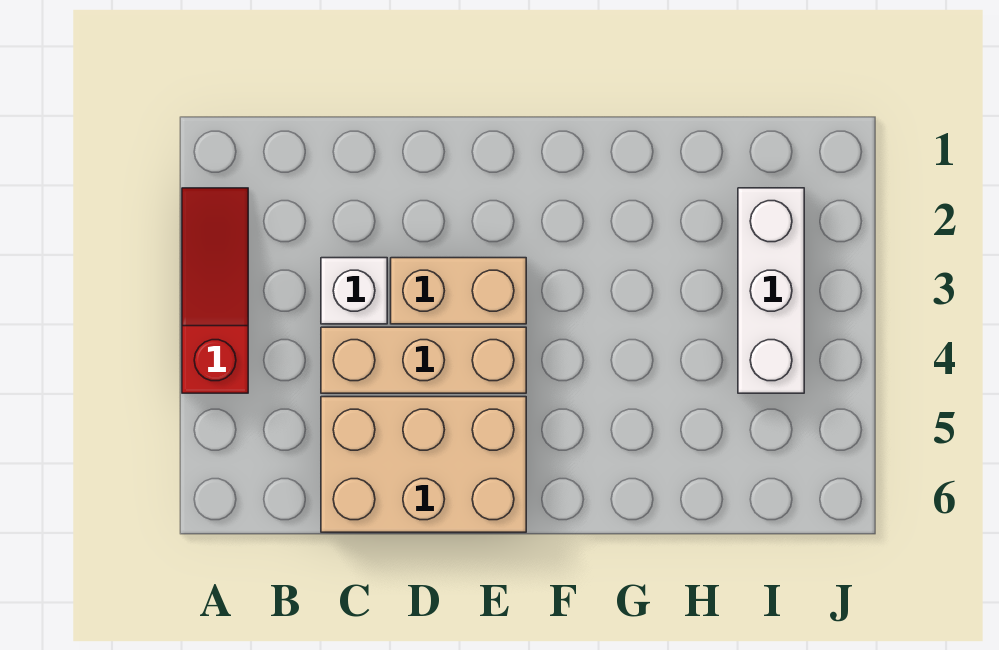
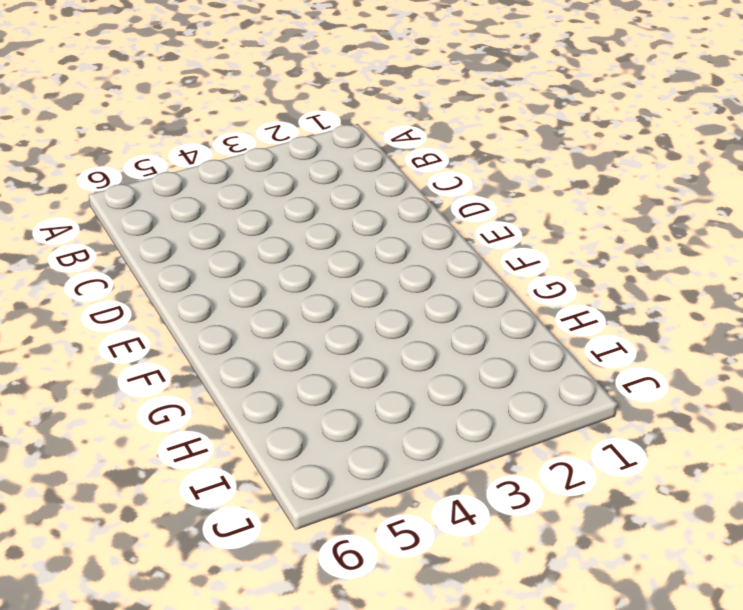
none -> red slope A2:A4 level 1 top 4
none -> white brick C3 level 1

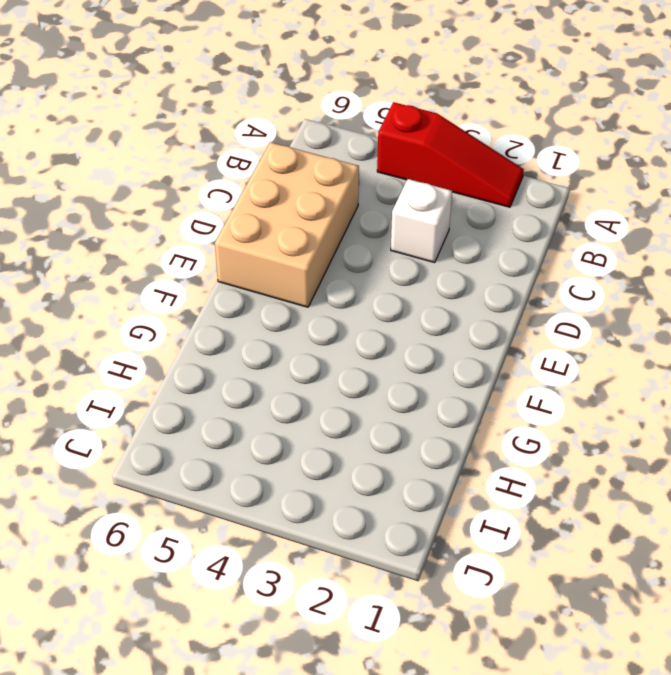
none -> tan brick C4:E4 level 1
none -> tan brick D3:E3 level 1

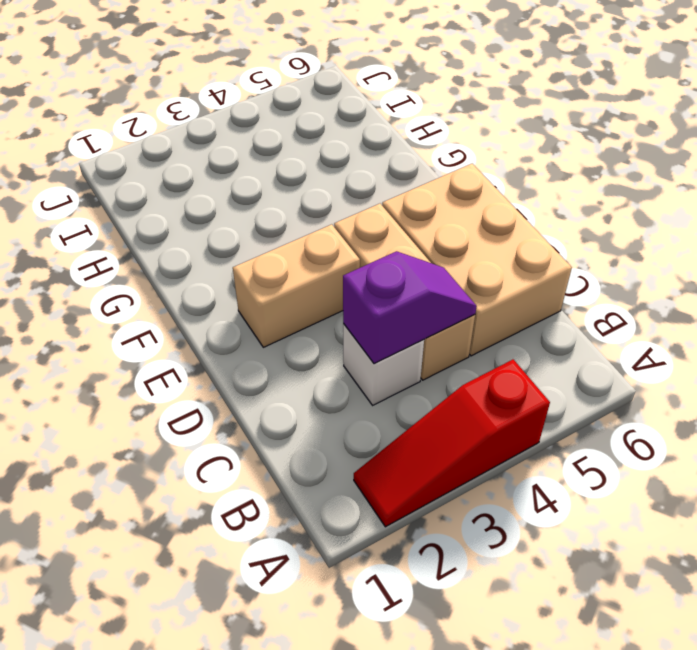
purple slope C3:C4 level 2 top 3 -> none
tan brick E2:E3 level 1 -> tan brick D3:E3 level 1
none -> white brick I2:I4 level 1

